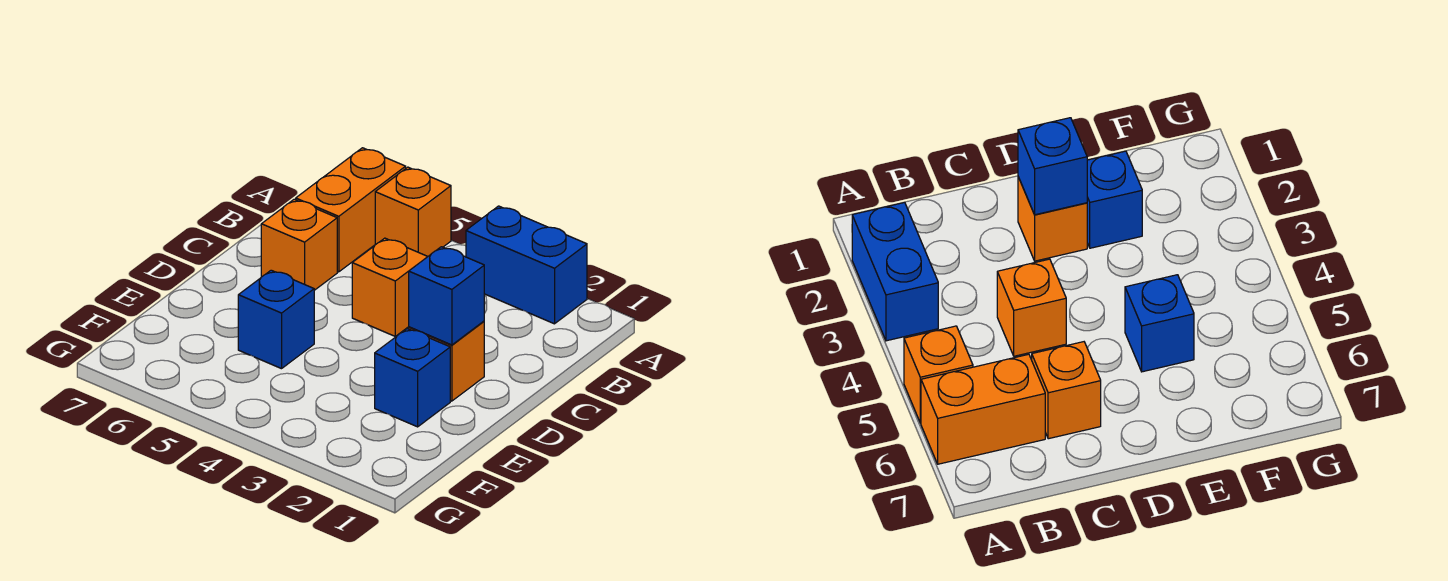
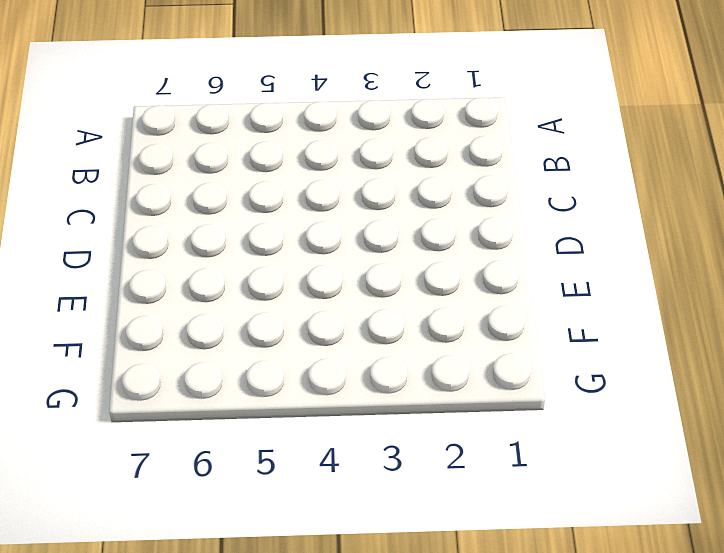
none -> blue brick A2:A3 level 1
none -> orange brick A5 level 1

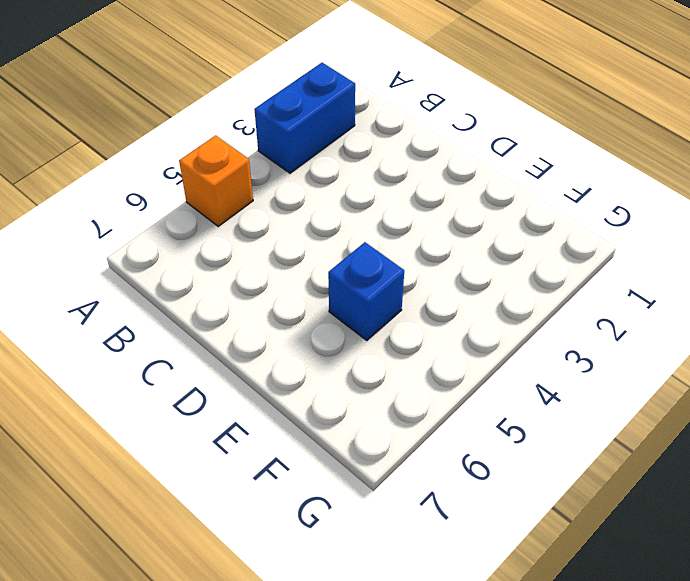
none -> orange brick A6:B6 level 1
none -> orange brick C4 level 1

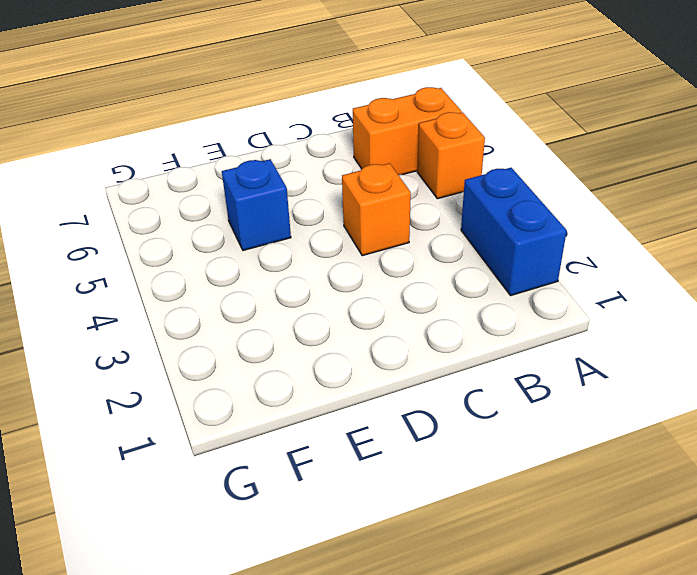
none -> orange brick C6 level 1
none -> orange brick D2 level 1

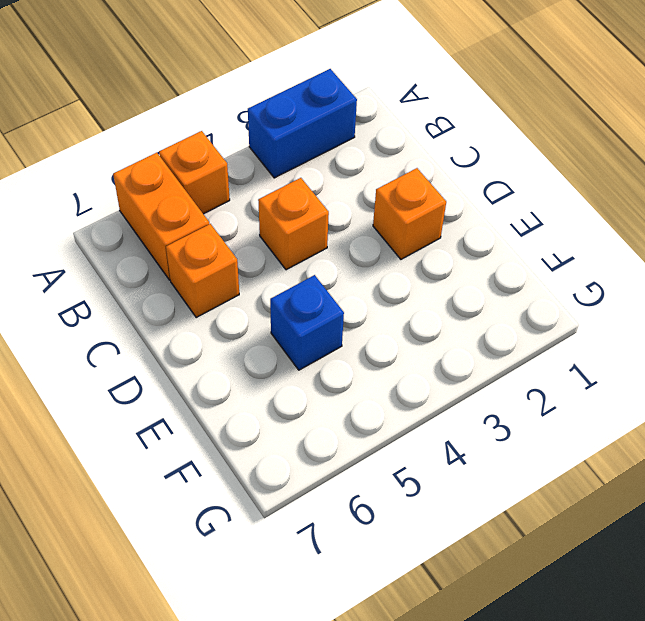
none -> blue brick E2 level 1
none -> blue brick D2 level 2

